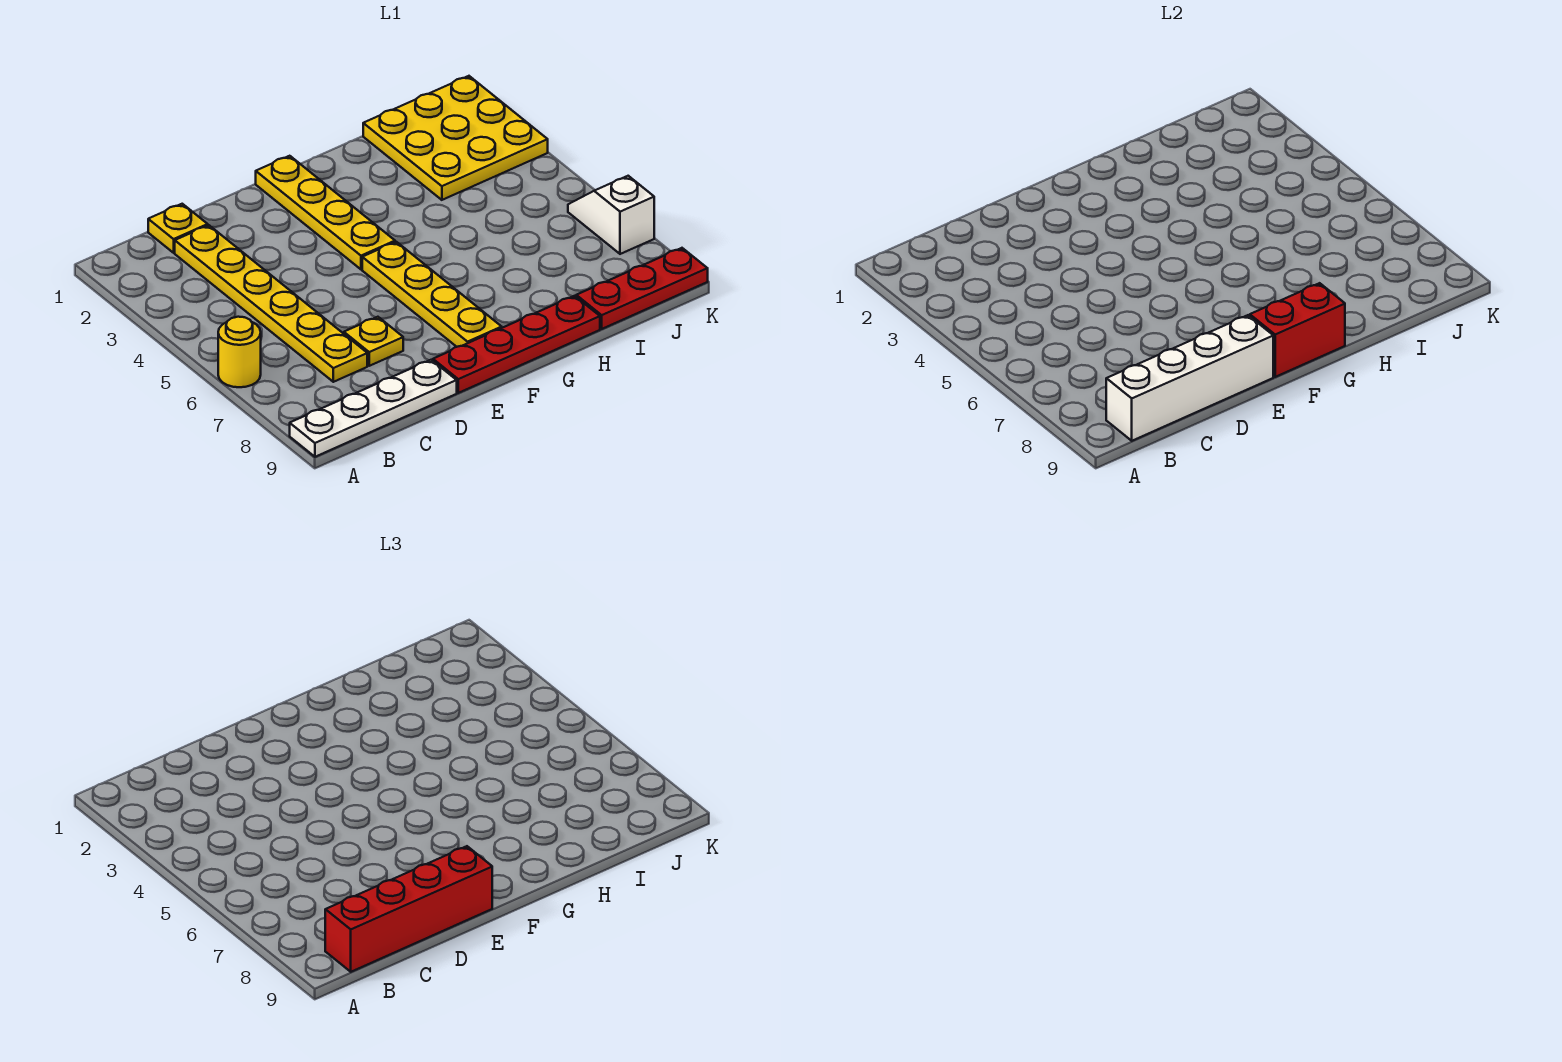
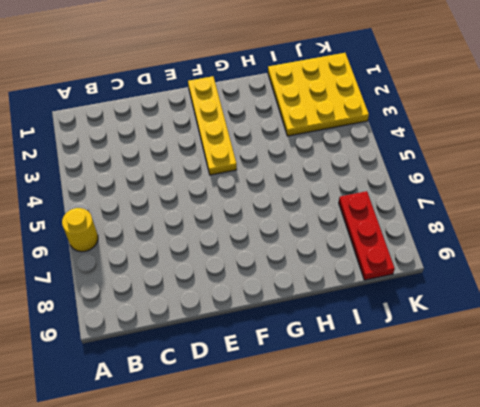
red plate J7:J9 level 1 -> red plate I9:K9 level 1
none -> white plate A9:D9 level 1
none -> yellow plate C1 level 1
none -> yellow plate C2:C7 level 1

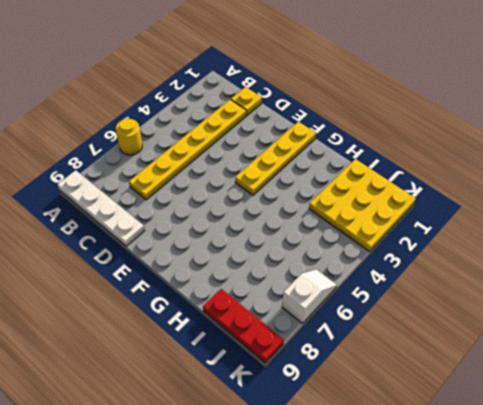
none -> yellow plate D7 level 1
none -> red plate E9:H9 level 1
none -> yellow plate F5:F8 level 1

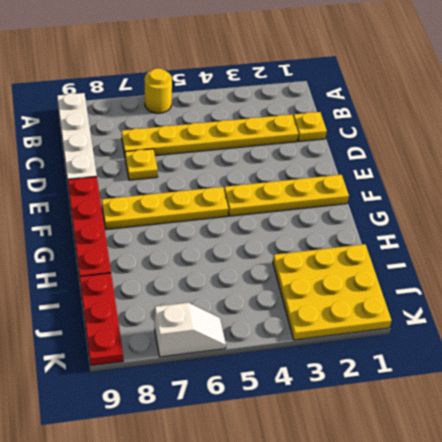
none -> white brick B9:E9 level 2
none -> red brick F9:G9 level 2
none -> red brick B9:E9 level 3

